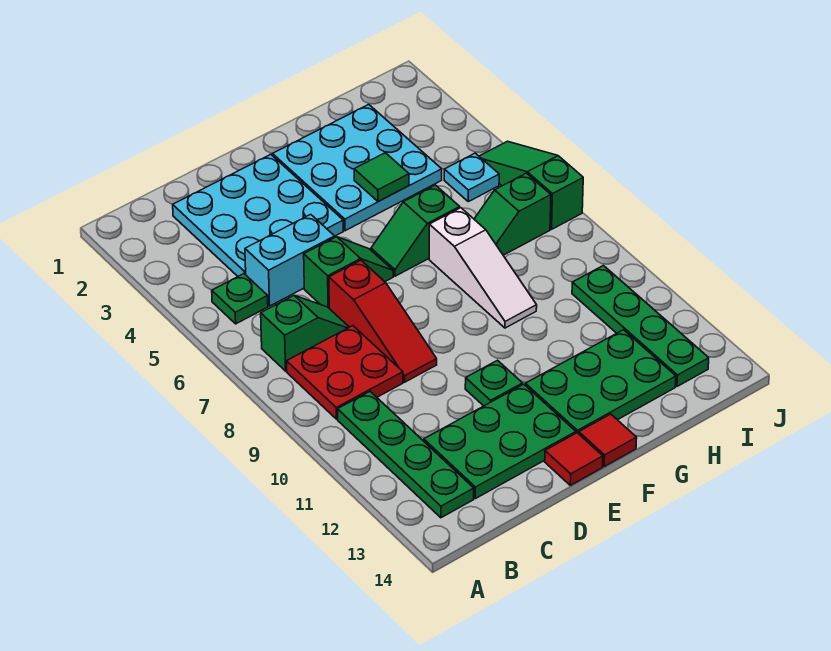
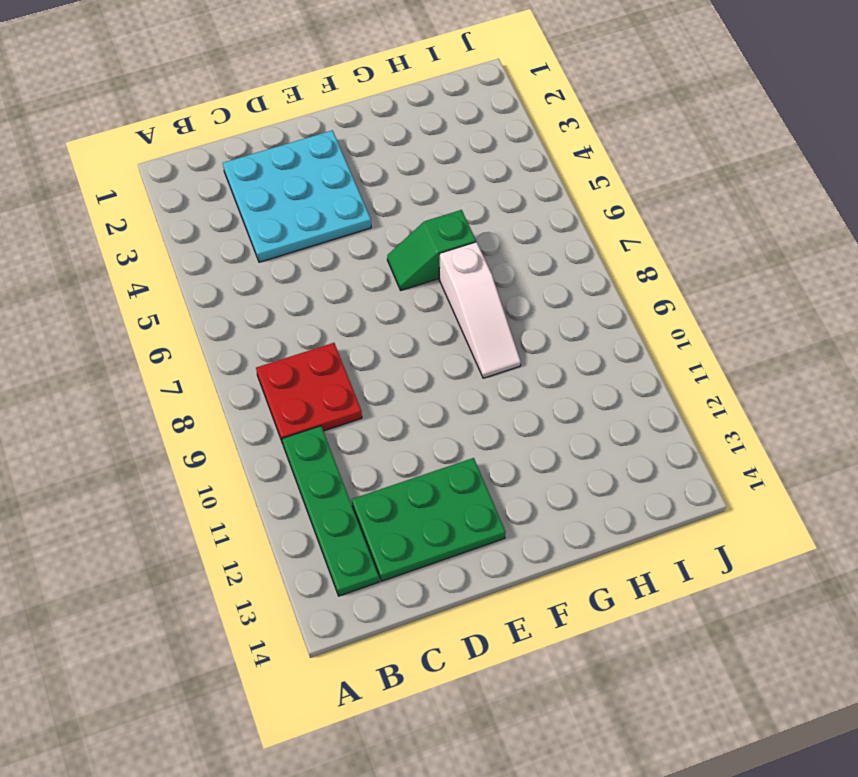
none -> green plate B5 level 1
none -> green slope B7:C7 level 1 top B
none -> cyan brick C5:D5 level 1

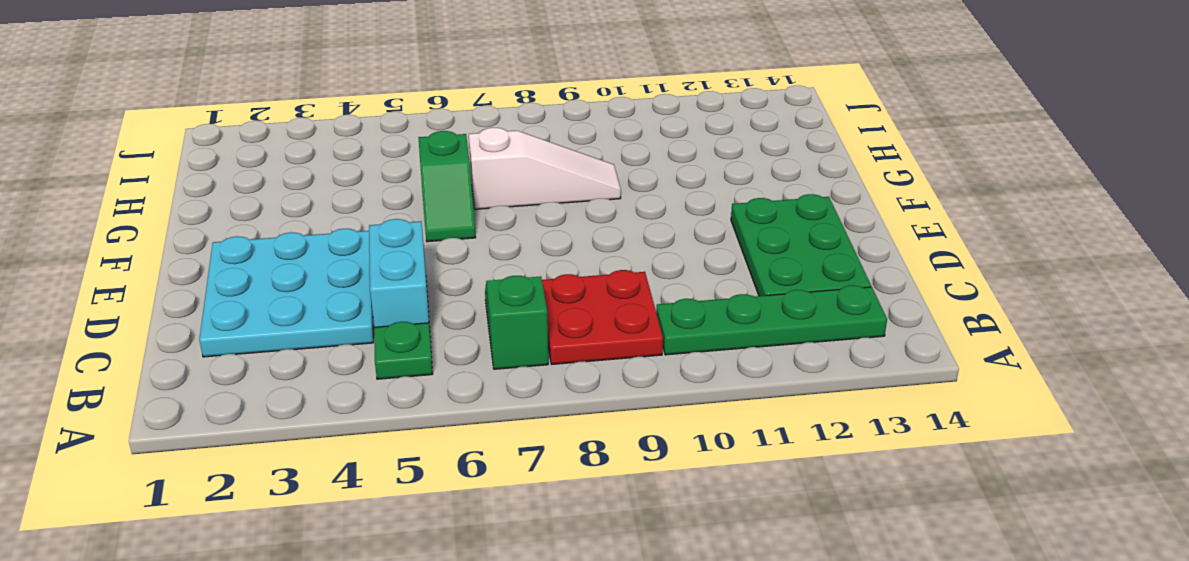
none -> green slope D6:E6 level 1 top D
none -> red slope D7:D9 level 1 top 7
none -> green plate E11 level 1

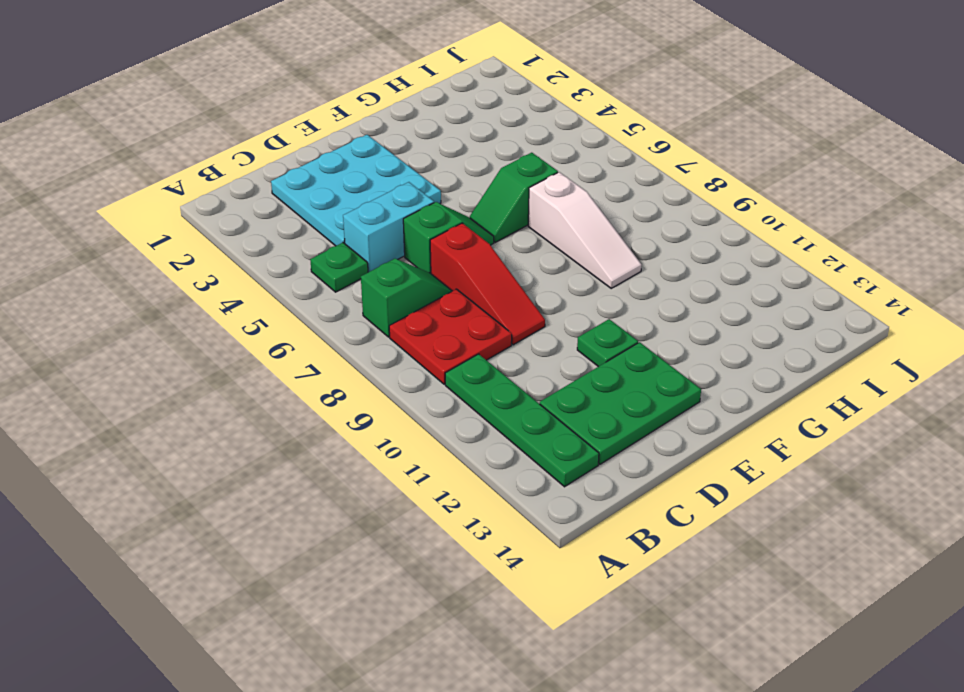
none -> red tile E14 level 1
none -> cyan plate F2:H4 level 1
none -> green plate F12:H13 level 1

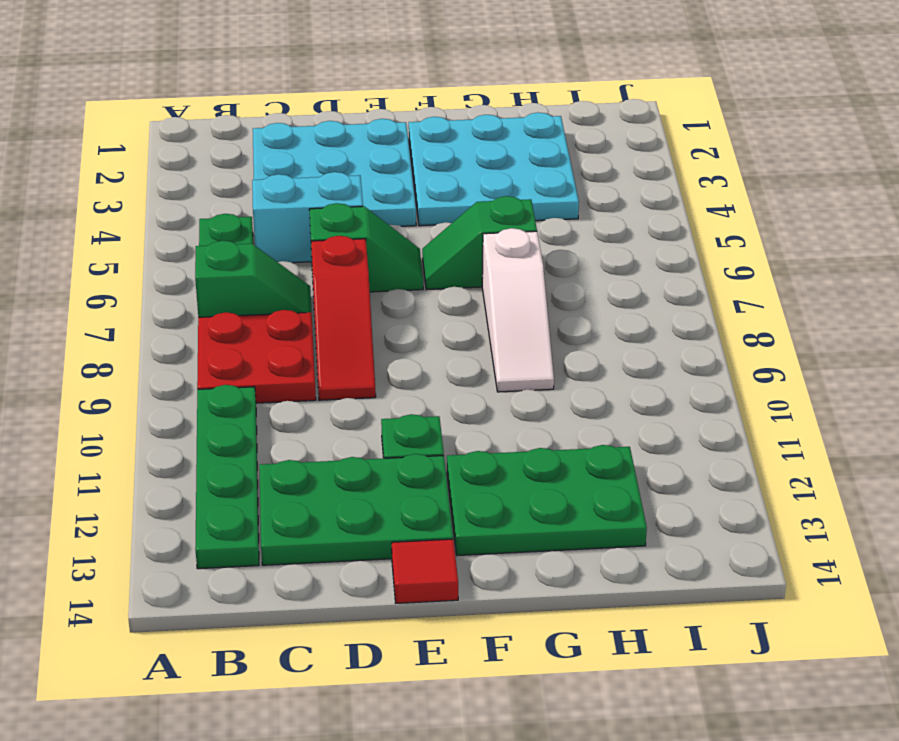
none -> red tile F14 level 1
none -> green slope H7:I7 level 1 top I
none -> cyan plate I5 level 1

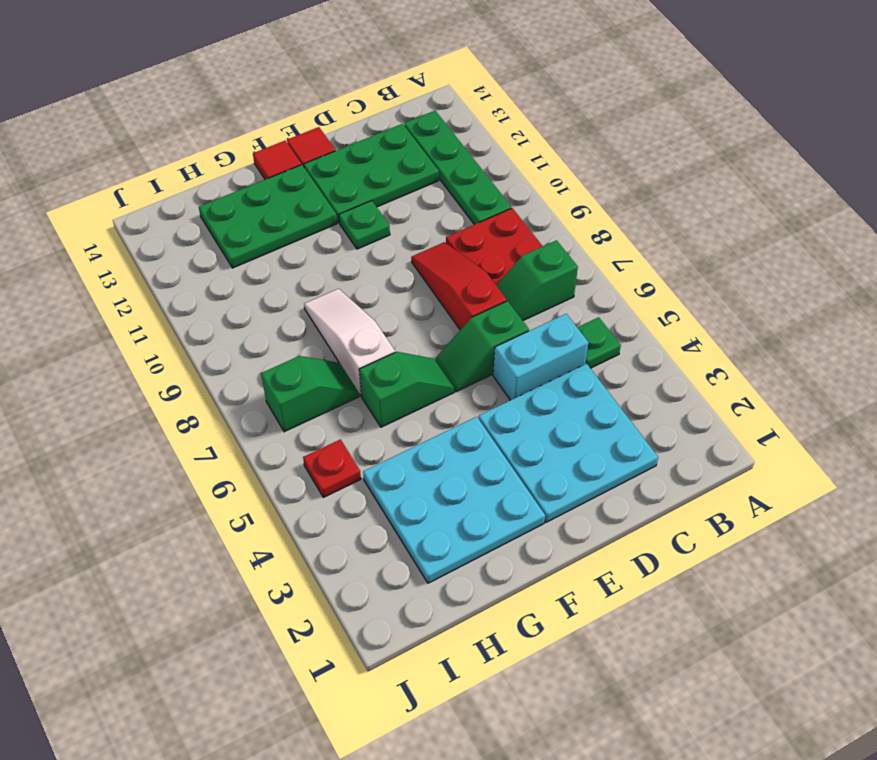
red plate I5 level 1 -> cyan plate I5 level 1
none -> green plate I10:I13 level 1
none -> green slope J5:J7 level 1 top 7
none -> green tile G4 level 2

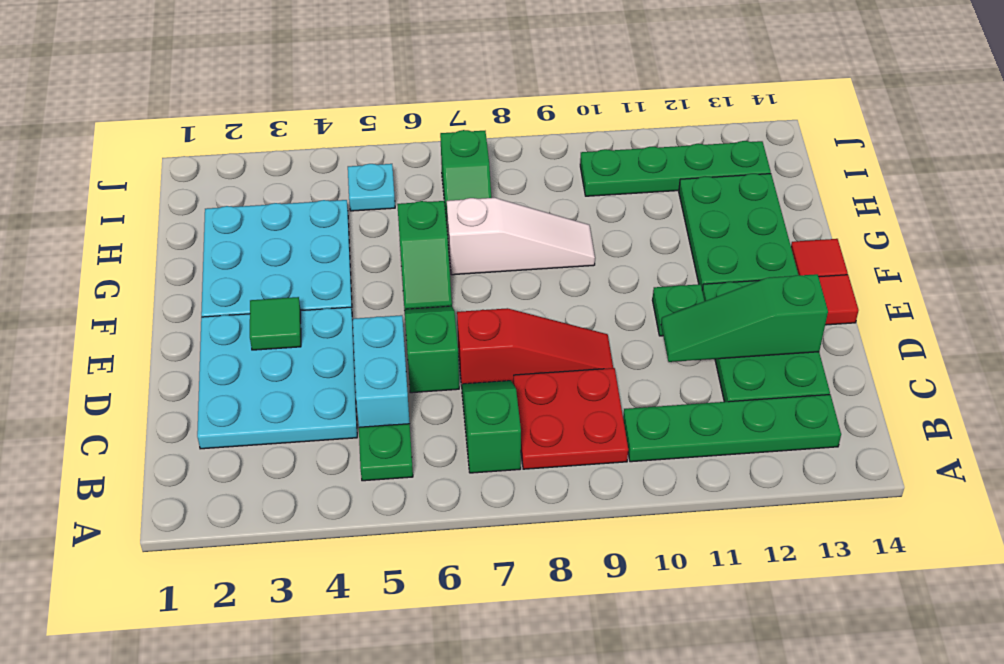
green slope D11:D13 level 2 top 13 -> green slope J5:J7 level 1 top 7
green tile E3 level 2 -> green tile G4 level 2

